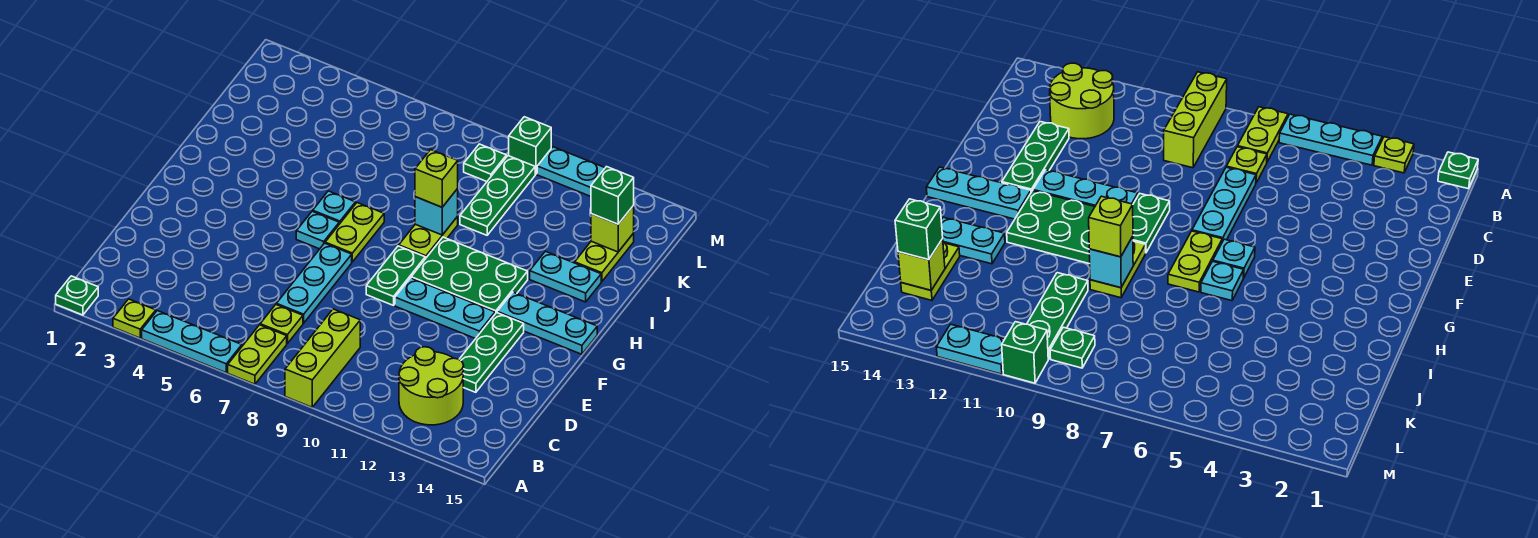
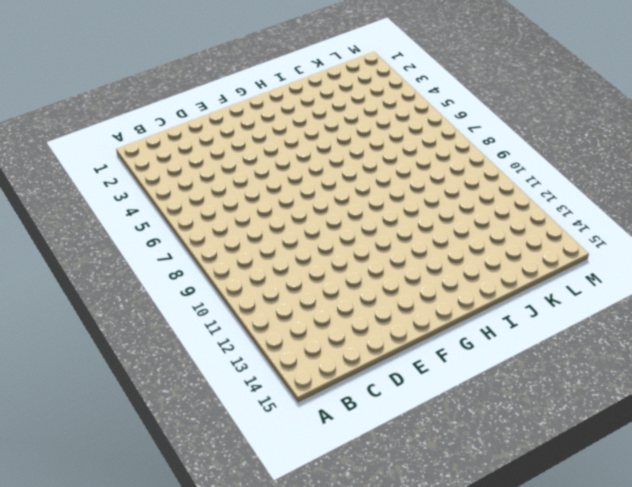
none -> green plate A1 level 1
none -> lime plate A3 level 1
none -> cyan plate A4:A6 level 1

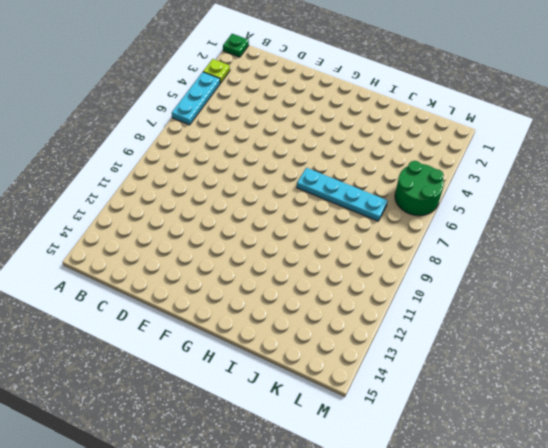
cyan plate H7:K7 level 1 -> lime plate G7:H7 level 1
green round brick L5:M6 level 1 -> none
none -> lime plate A7:B7 level 1
none -> lime brick A9:C9 level 1
none -> lime round brick B12:C13 level 1

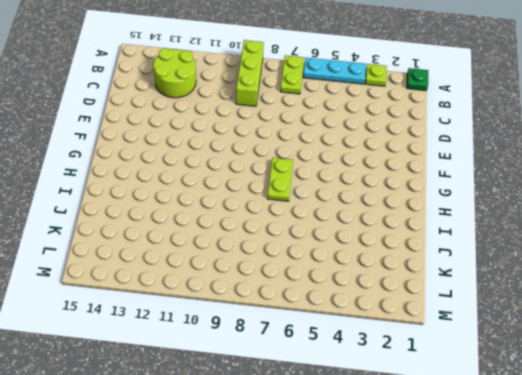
none -> lime plate C7 level 1
none -> cyan plate D7:F7 level 1
none -> green plate D13:F13 level 1

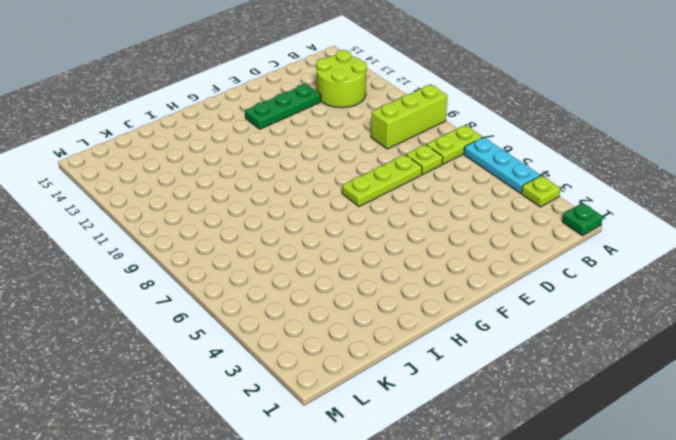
lime plate D7:F7 level 1 -> cyan plate D7:F7 level 1
none -> green plate F9:G9 level 1
none -> cyan plate F10:F12 level 1
none -> cyan plate G6 level 1

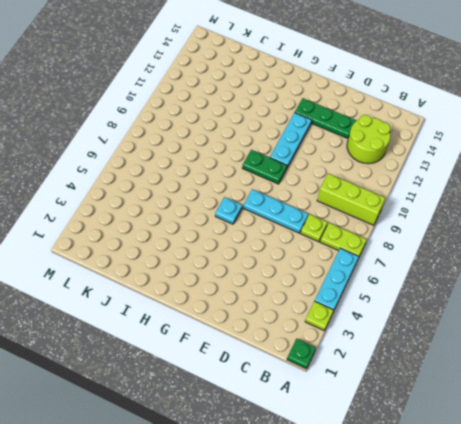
none -> lime plate G7:H7 level 1
none -> green plate G10:H12 level 1
none -> cyan plate G13:G15 level 1

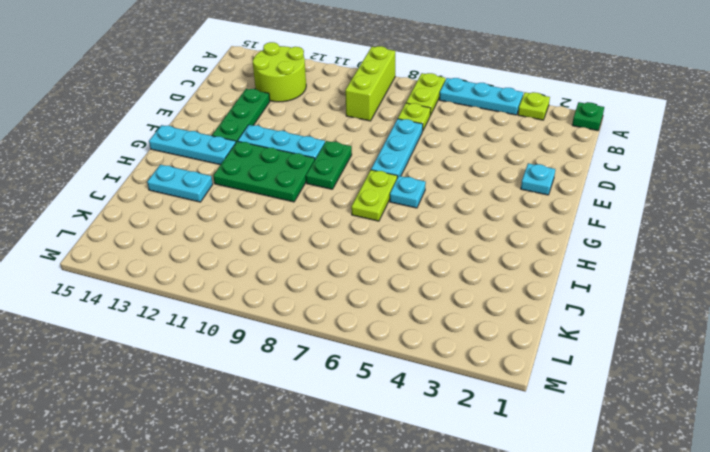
cyan plate E2 level 1 -> cyan plate H6 level 1
none -> lime plate H9:I9 level 1
none -> green plate J10:L10 level 1
none -> lime plate J14:K14 level 1

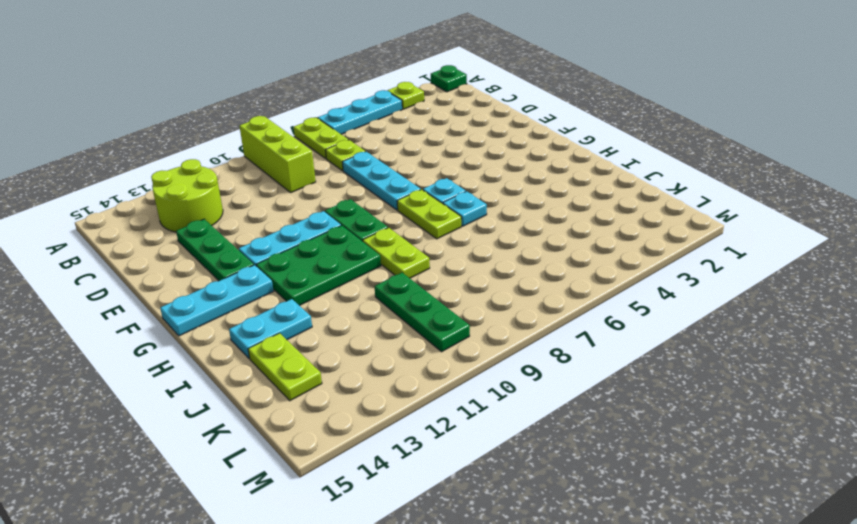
none -> green plate L9 level 1
none -> green brick M10 level 1
none -> cyan plate M11:M12 level 1

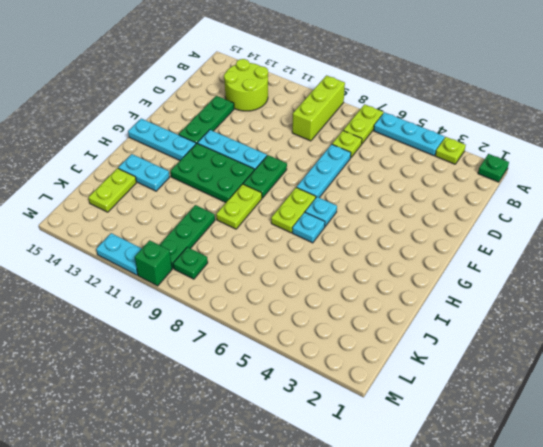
none -> cyan brick I9 level 2
none -> lime brick K14 level 2
none -> lime brick I9 level 3

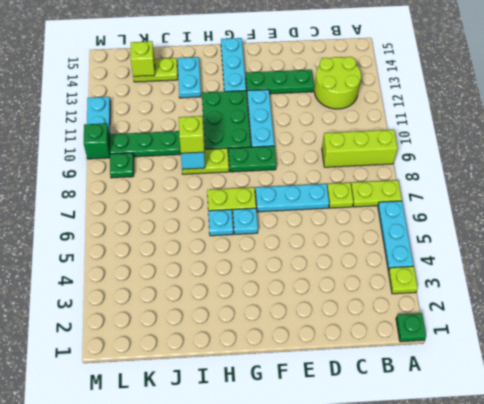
none -> green brick K14 level 3

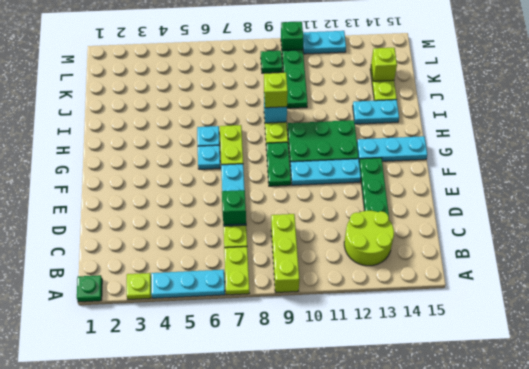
green brick D7 level 2 -> green brick K14 level 3

